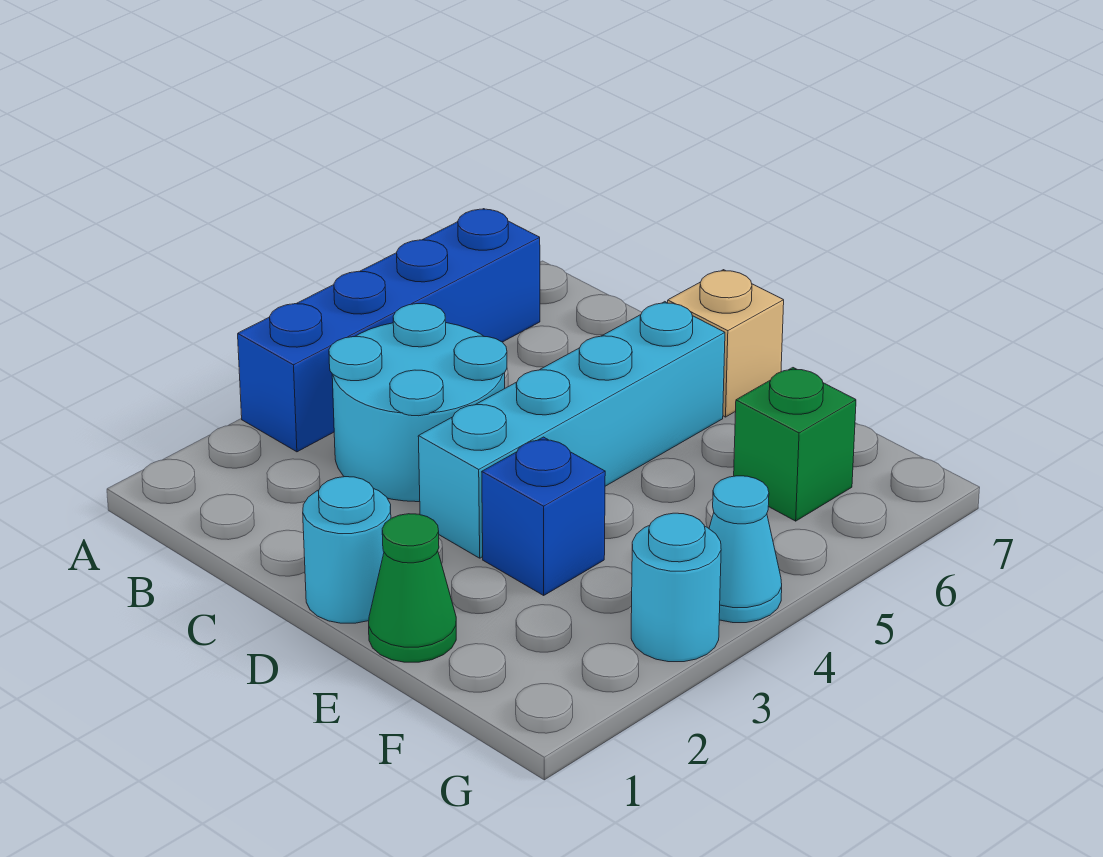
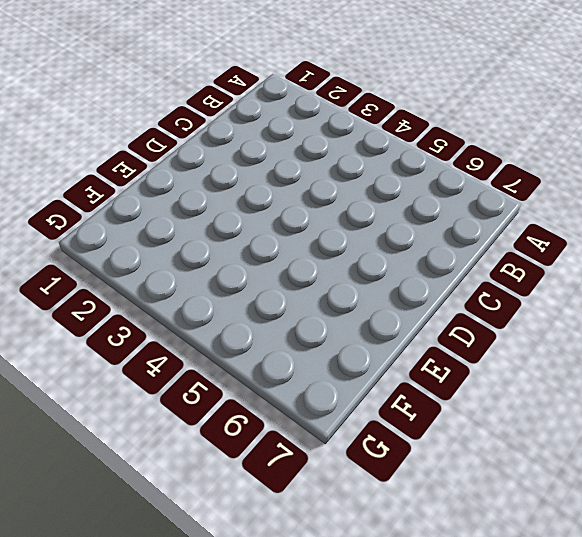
none -> blue brick A3:A6 level 1
none -> cyan round brick B3:C4 level 1

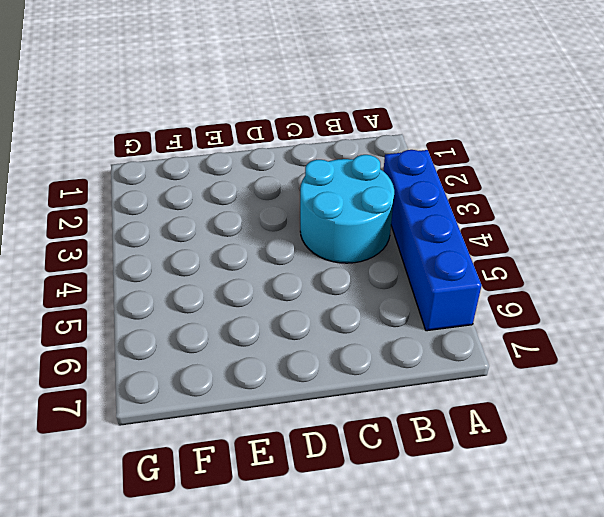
none -> cyan round brick D1 level 1
none -> cyan brick D3:D6 level 1

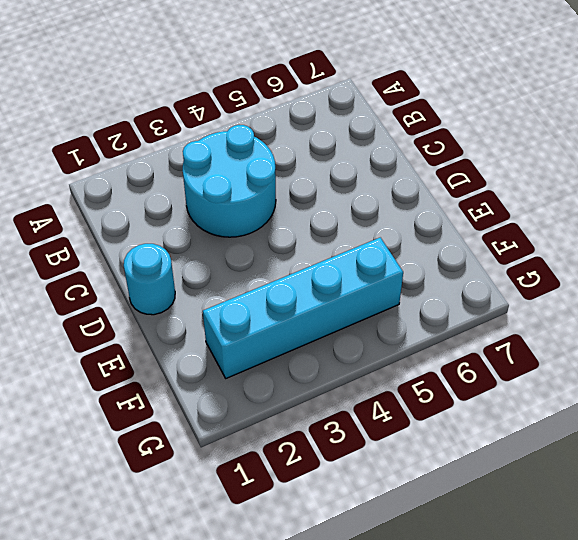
cyan brick F2:F5 level 1 -> cyan brick D3:D6 level 1
none -> blue brick A3:A6 level 1
none -> tan brick D7 level 1

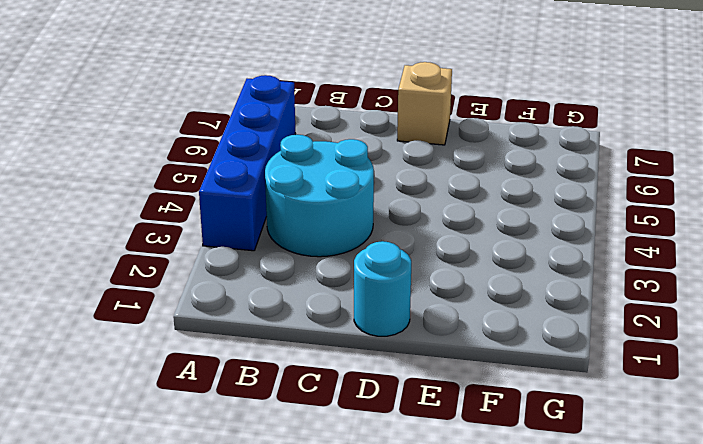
none -> cyan brick D3:D6 level 1
none -> green cone E1 level 1

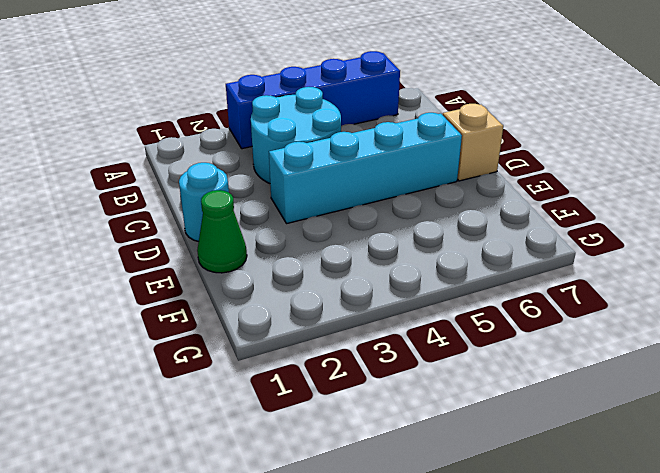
none -> blue brick E3 level 1
none -> green brick F6 level 1

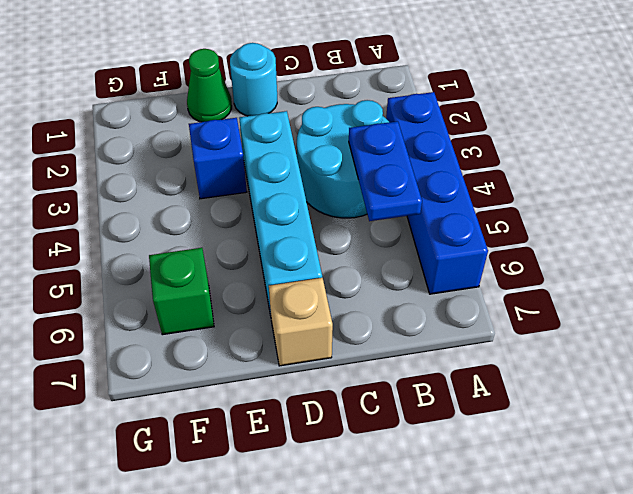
blue plate B4:B5 level 2 -> none
none -> cyan round brick G3 level 1
none -> cyan cone G4 level 1

